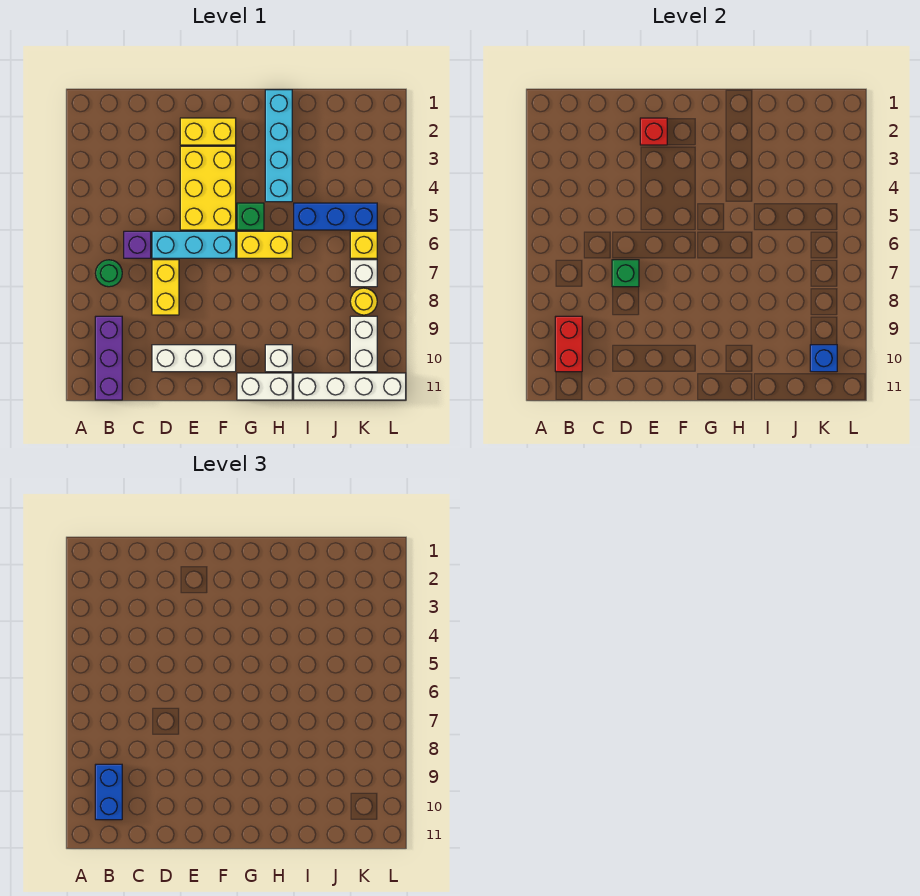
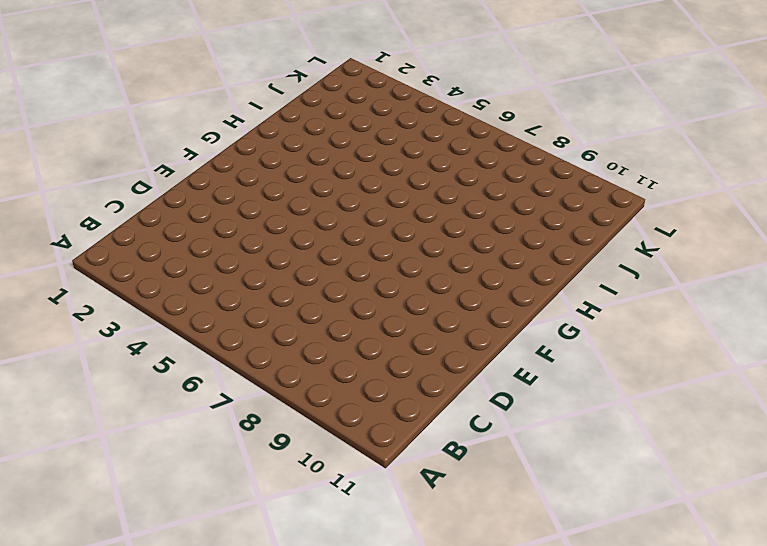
none -> green round brick B7 level 1
none -> purple brick B9:B11 level 1
none -> purple brick C6 level 1

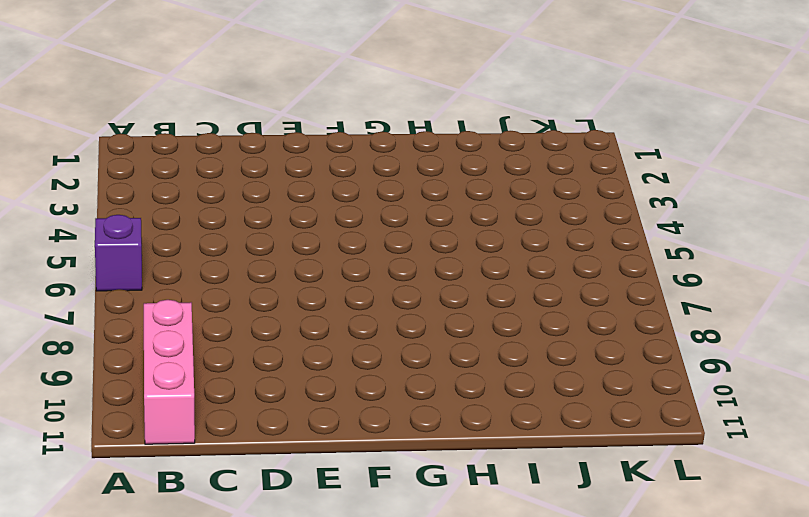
purple brick A6 level 1 -> purple brick C6 level 1
pink brick B9:B11 level 1 -> purple brick B9:B11 level 1
none -> green round brick B7 level 1
none -> cyan brick D6:F6 level 1
none -> yellow brick D7:D8 level 1

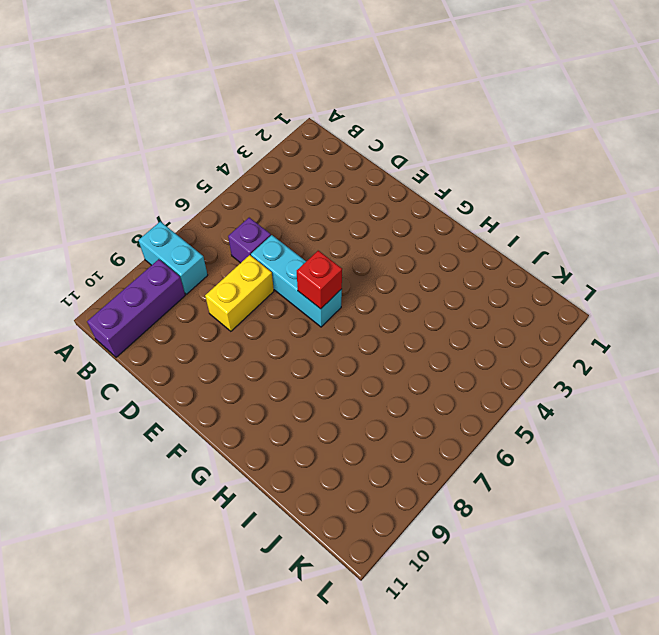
cyan brick A8:B8 level 1 -> none
red brick F6 level 2 -> red brick E2 level 2
none -> green round brick B7 level 1
none -> white brick D10:F10 level 1
none -> yellow brick E2:F2 level 1

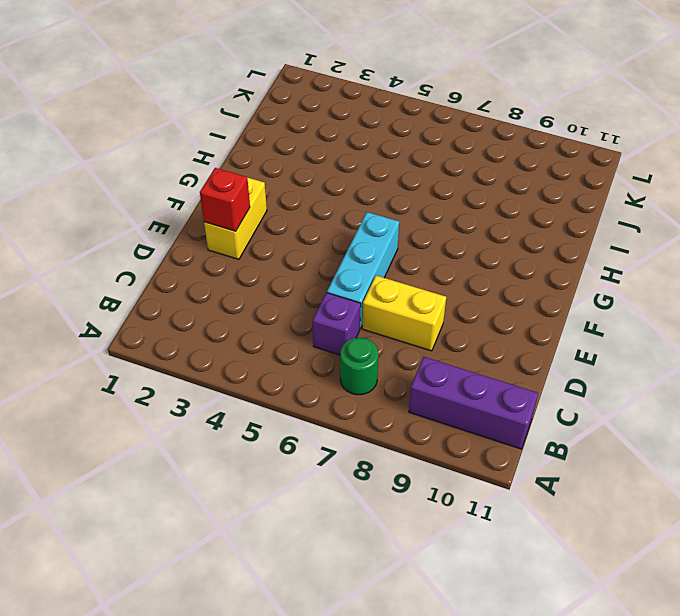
none -> white brick D10:F10 level 1
none -> yellow brick E3:F5 level 1
none -> green brick G5 level 1

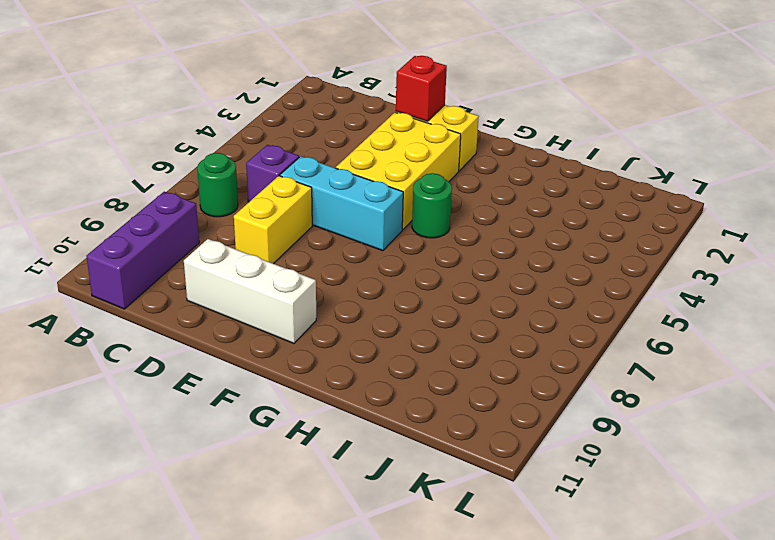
green round brick G5 level 1 -> green brick G5 level 1
none -> yellow brick G6:H6 level 1
none -> white brick G11:H11 level 1
none -> cyan brick H1:H4 level 1

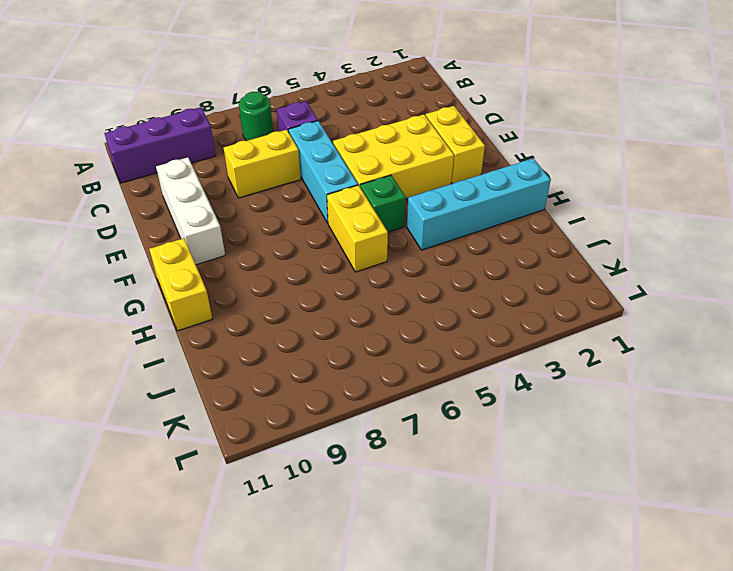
yellow brick G11:H11 level 1 -> white brick G11:H11 level 1
none -> white brick H10 level 1
none -> blue brick I5:K5 level 1
none -> white brick I11:L11 level 1

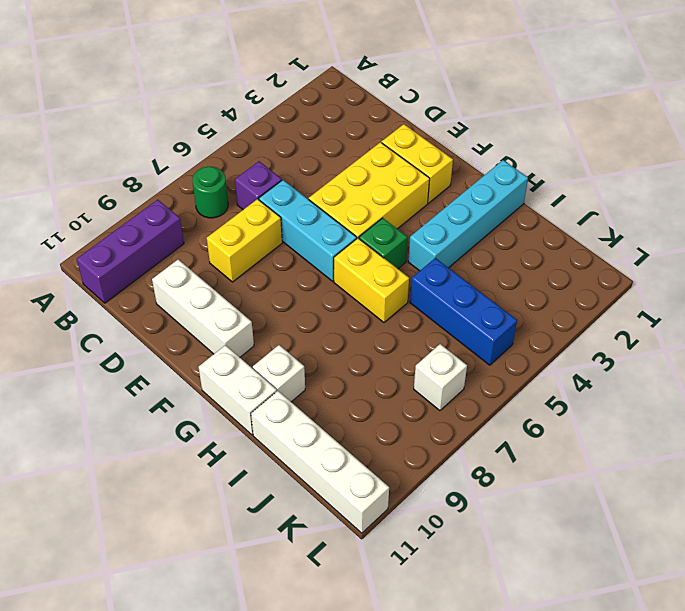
none -> yellow brick K6 level 1
none -> yellow round brick K8 level 1
none -> white brick K9:K10 level 1

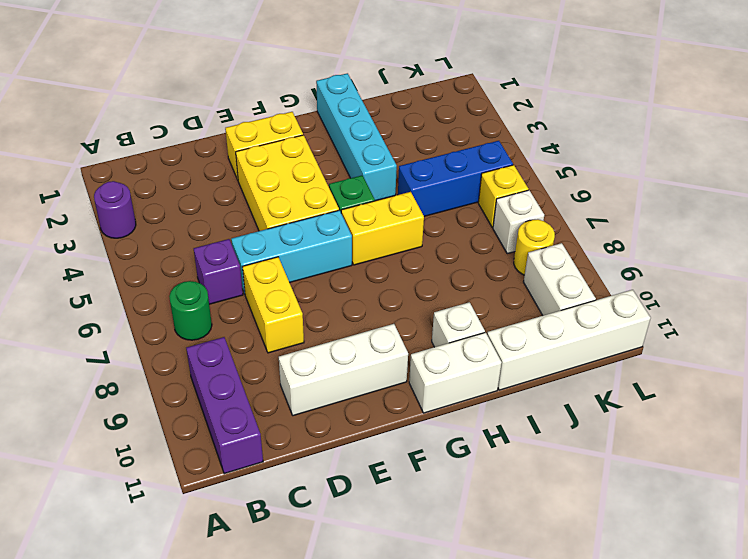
purple round brick A3 level 1 -> none
none -> red brick B9:B10 level 2
none -> green brick D7 level 2
none -> red brick E2 level 2

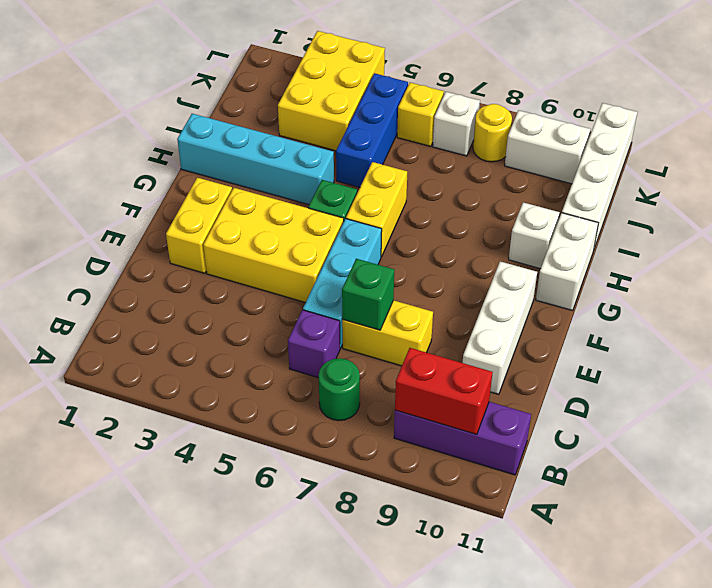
yellow brick J3:L4 level 1 -> none
none -> red brick E2 level 2
none -> blue brick K10 level 2
none -> blue brick B9:B10 level 3

